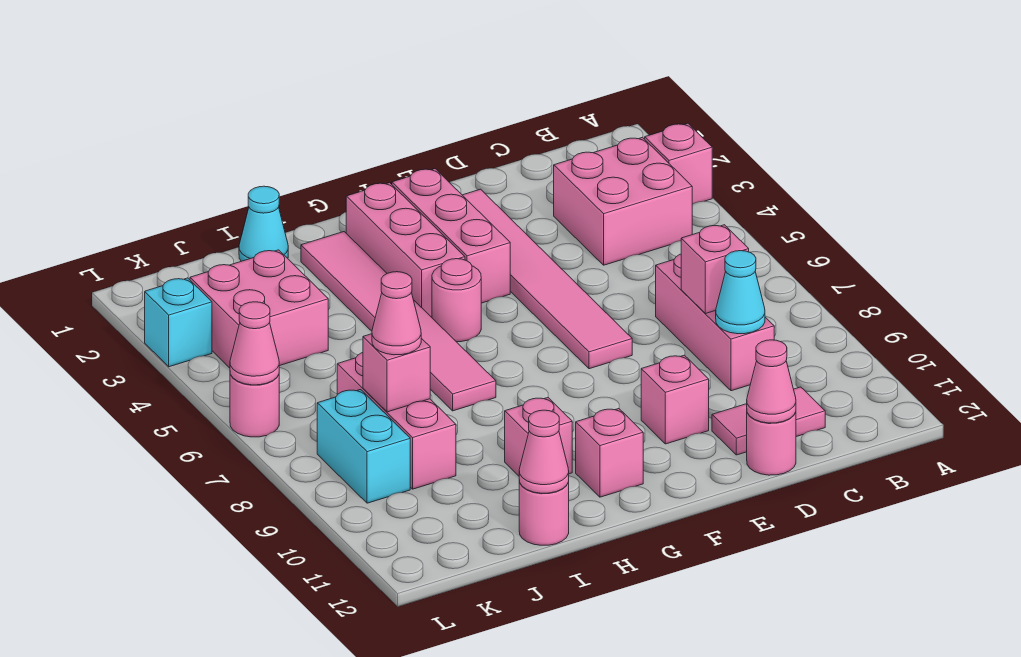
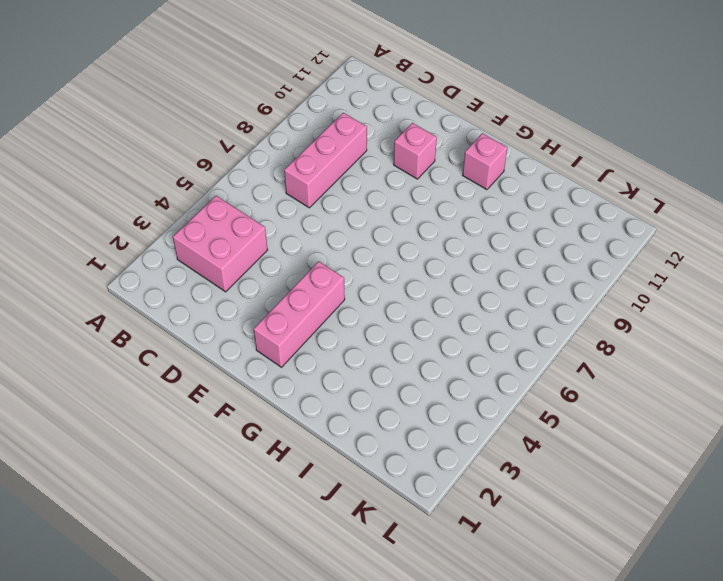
none -> pink brick A3 level 1
none -> pink tile C11:D11 level 1
none -> pink round brick D12 level 1

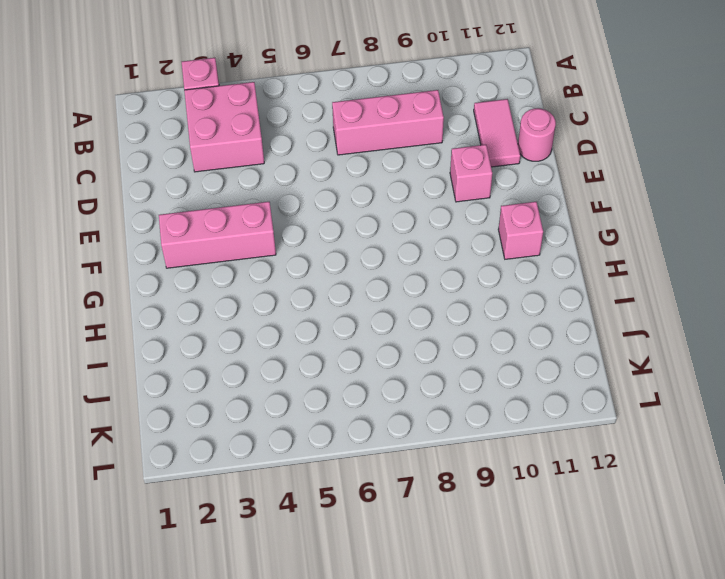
none -> pink tile E2:E7 level 1
none -> pink brick G2:G4 level 1
none -> pink round brick G5 level 1

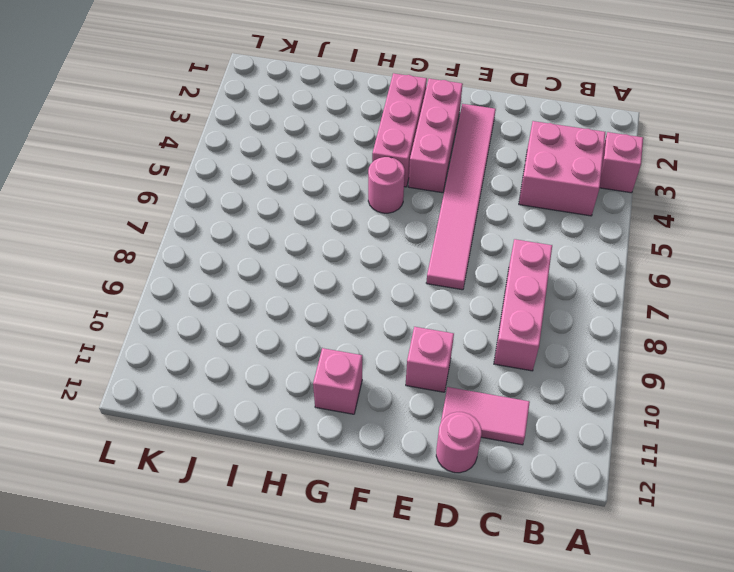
none -> pink tile H2:H7 level 1
none -> pink brick H10 level 1
none -> cyan cone I1 level 1

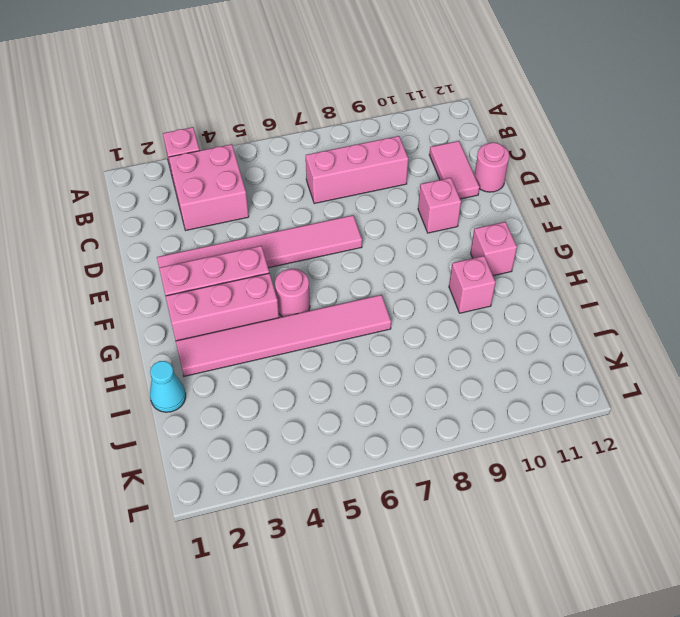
none -> pink round brick I12 level 1
none -> pink brick J3:K4 level 1
none -> pink brick J7:J9 level 1

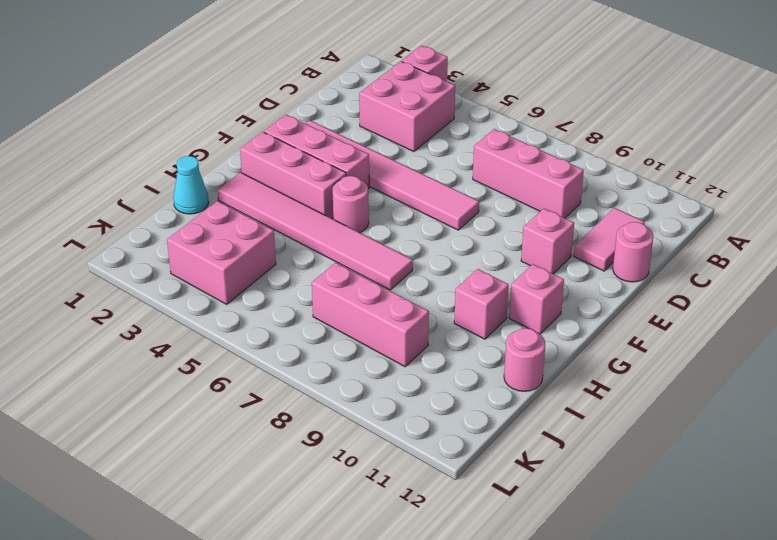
none -> cyan brick K8:K9 level 1
none -> cyan brick L3 level 1
none -> pink round brick L6 level 1

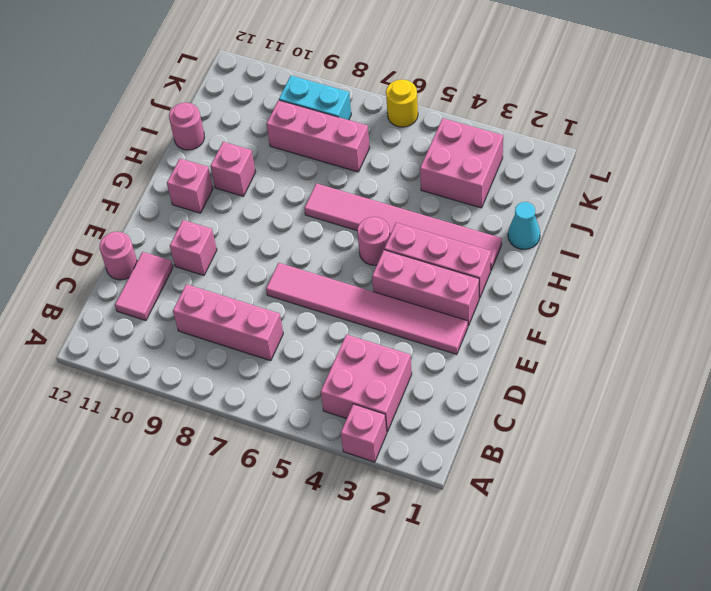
yellow round brick L6 level 1 -> pink round brick L6 level 1
none -> cyan brick L3 level 1
none -> pink brick C8 level 2
none -> cyan cone C9 level 2

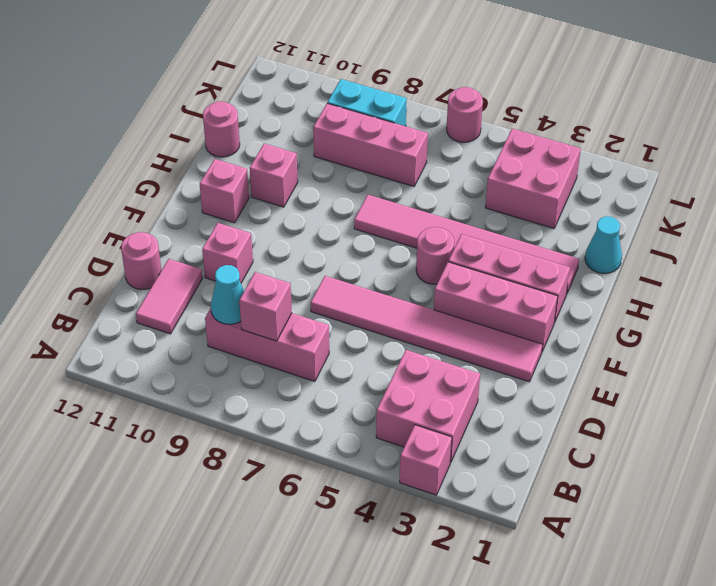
none -> cyan brick L3 level 1
none -> pink cone D12 level 2
none -> pink cone I12 level 2

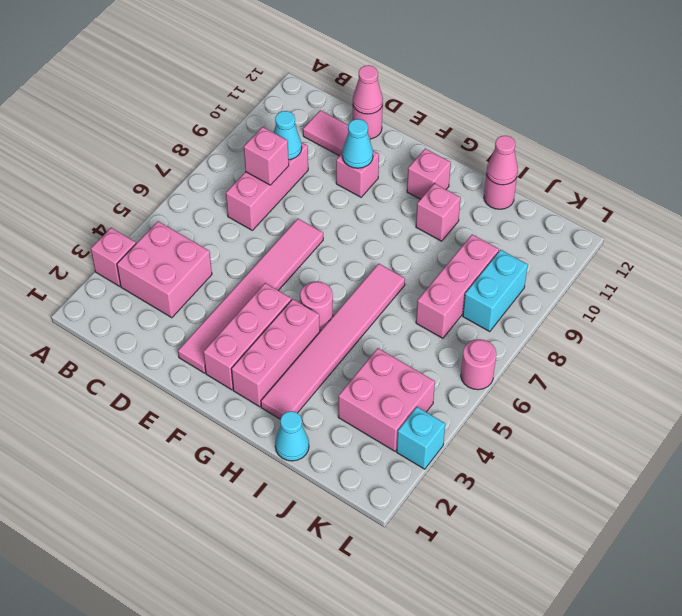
cyan cone E10 level 2 -> none
none -> pink brick J8 level 2
none -> pink cone L6 level 2
none -> pink cone J8 level 3

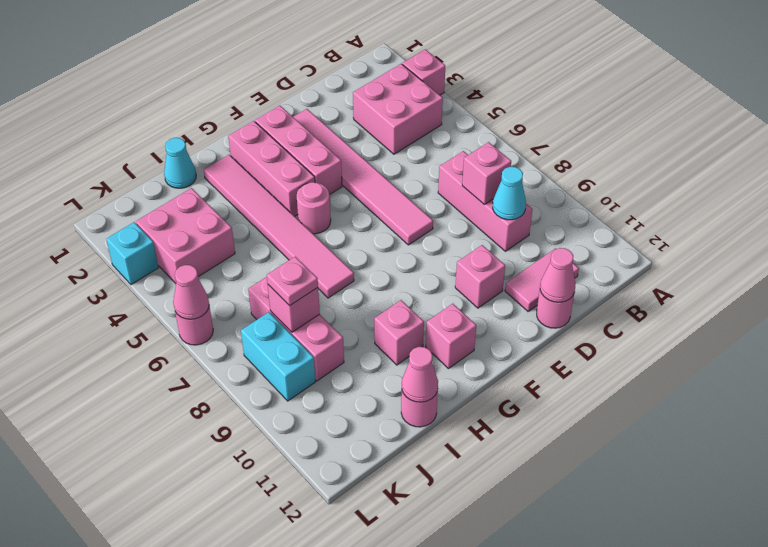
pink plate J8 level 3 -> pink cone J8 level 3

